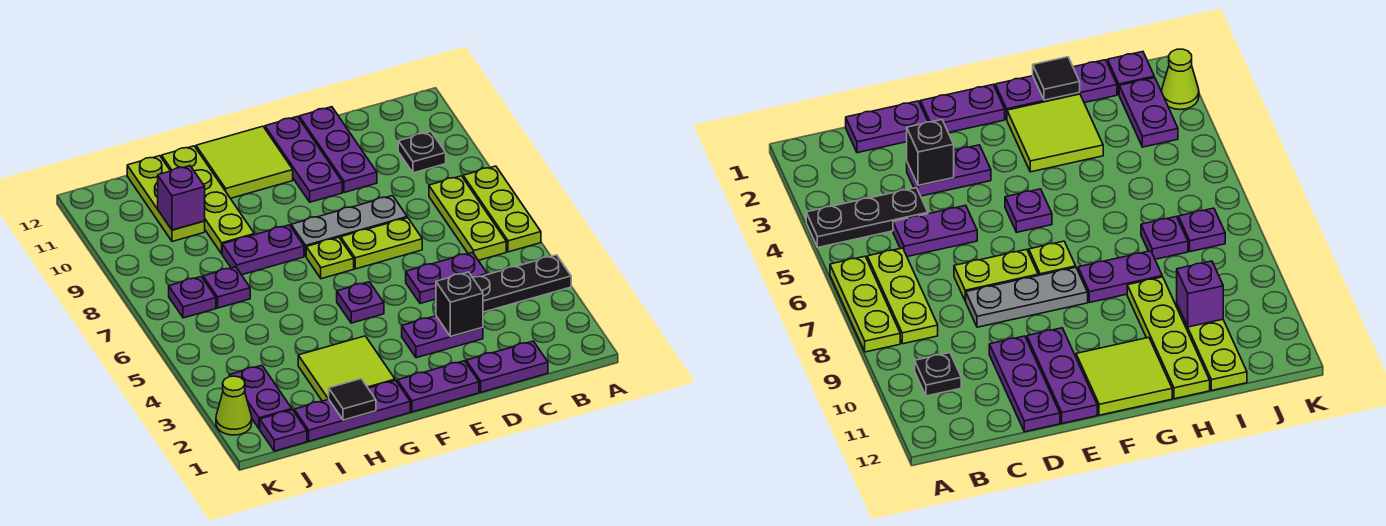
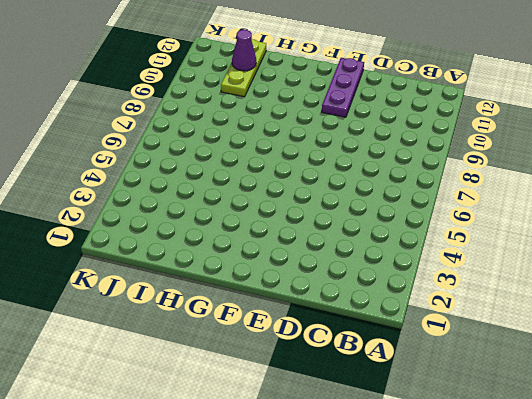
purple cone I11 level 2 -> none
none -> black plate A4:C4 level 1
none -> lime plate A6:A8 level 1
none -> lime plate B6:B8 level 1

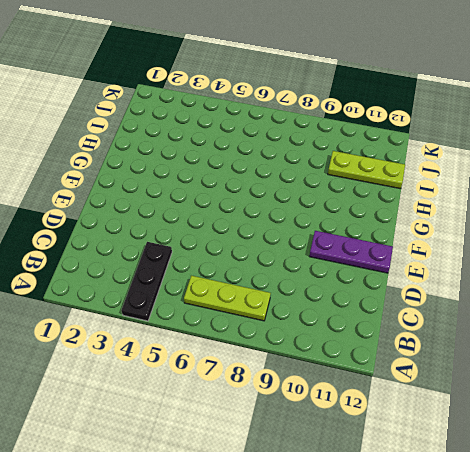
none -> lime plate A6:A8 level 1
none -> black plate B10 level 1
none -> purple plate C1:D1 level 1

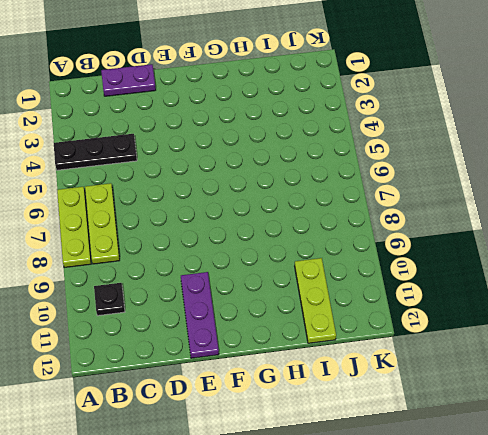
none -> purple plate C5:D5 level 1
none -> purple plate D3:E3 level 1
none -> lime plate D7:E7 level 1

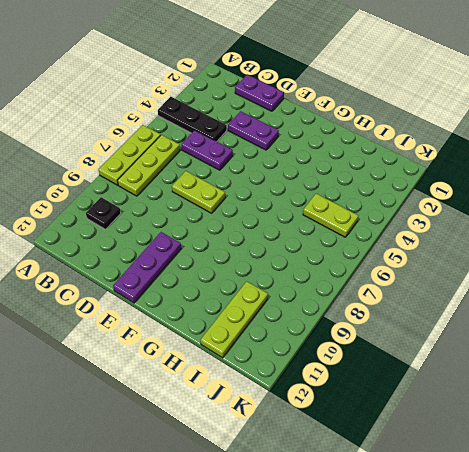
lime plate I5:J5 level 1 -> none
none -> grey plate D8:F8 level 1
none -> purple plate D10:D12 level 1
none -> purple plate E1:F1 level 1

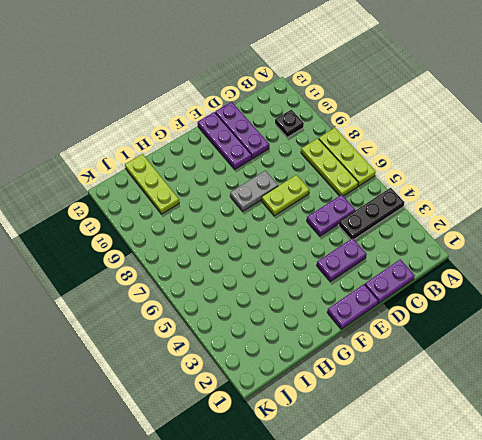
grey plate E8:F8 level 1 -> grey plate D8:F8 level 1
none -> purple plate F5 level 1
none -> lime plate F7 level 1
none -> lime tile F11:G12 level 1

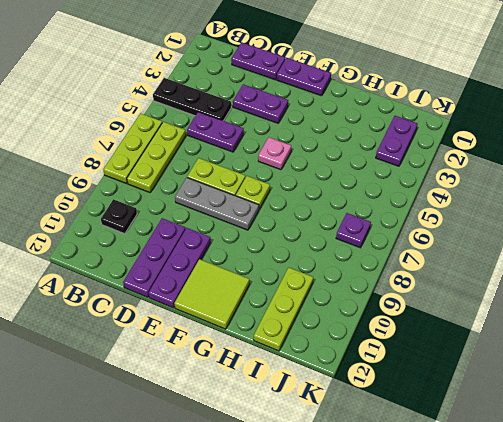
pink plate F5 level 1 -> purple plate F5 level 1
none -> purple plate G1:I1 level 1
none -> lime tile G2:H3 level 1
none -> purple plate G8:H8 level 1

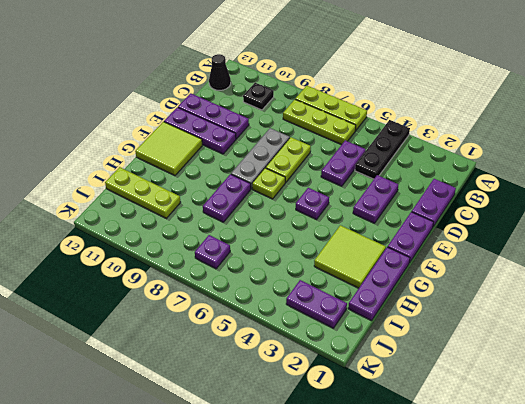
black cone B12 level 1 -> none
none -> lime plate H9:H12 level 1
none -> purple plate I7 level 1
none -> purple plate J1 level 1

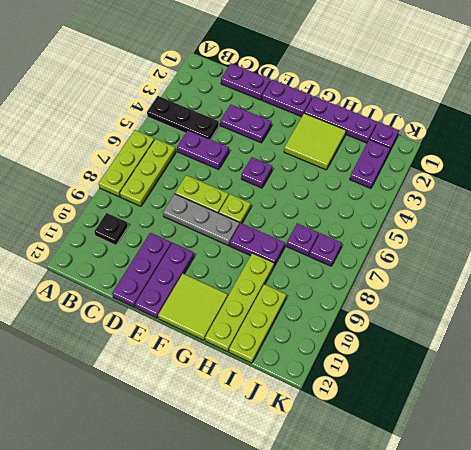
none -> lime cone K2 level 1
none -> black brick D3 level 2
none -> black tile H1 level 2

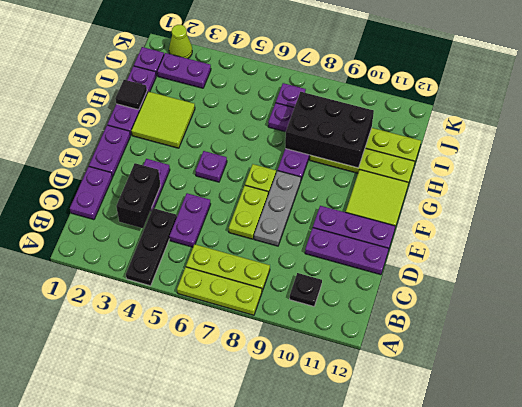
black brick C3:D3 level 2 -> black brick D3 level 2
black brick H8:I10 level 2 -> purple brick I10 level 2

